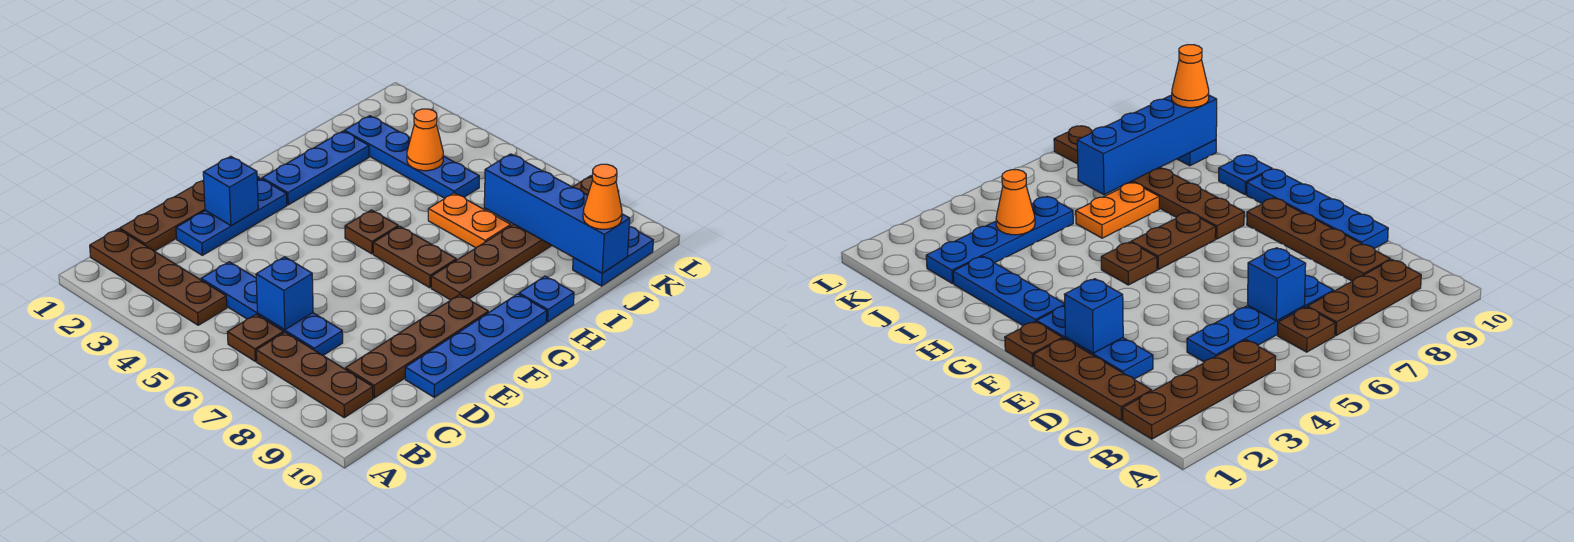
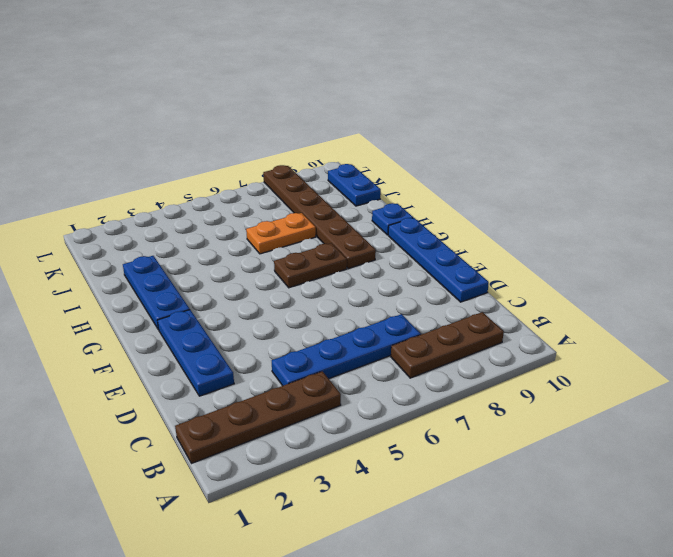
none -> brown plate B6 level 1
none -> brown plate C1:E1 level 1
none -> brown plate C9:F9 level 1

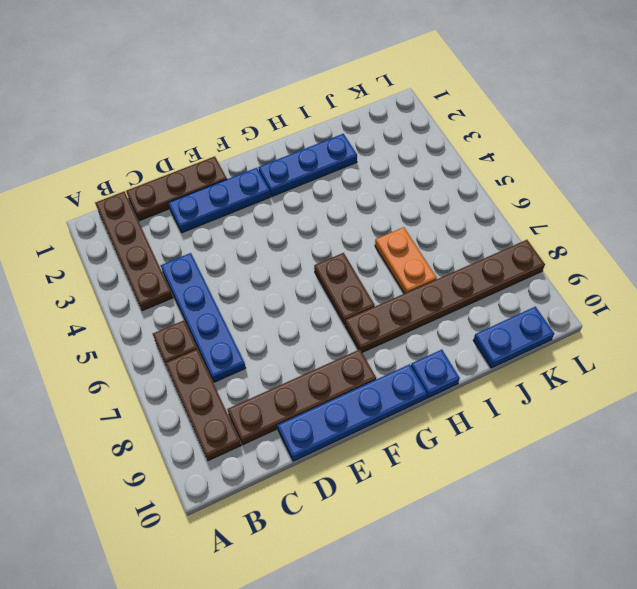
none -> brown plate F1 level 1
none -> brown plate G5 level 1
none -> blue plate J2:J5 level 1

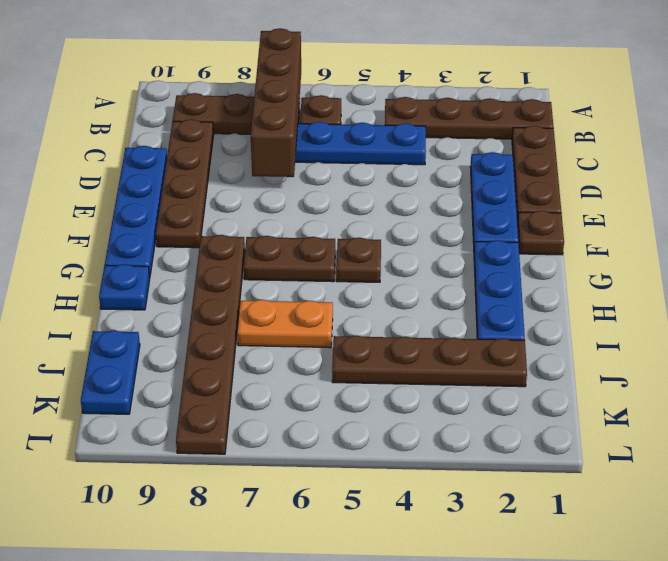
brown brick A7:D7 level 2 -> none
brown plate J2:J5 level 1 -> blue plate J2:J5 level 1
none -> blue brick C6 level 2
none -> blue brick E2 level 2
none -> orange cone J4 level 2

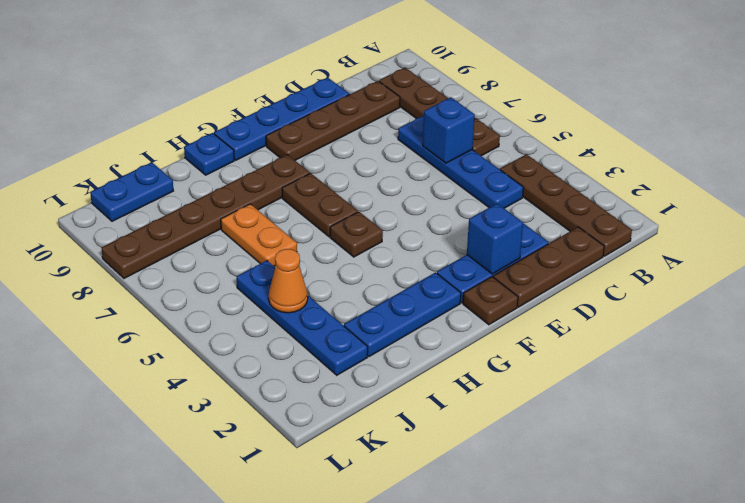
none -> blue brick J7:J10 level 2
none -> orange cone J10 level 3

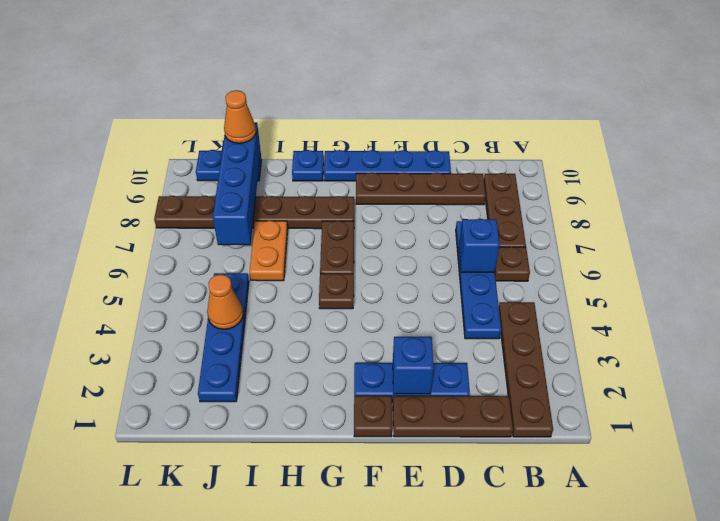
none -> blue plate G2:I2 level 1

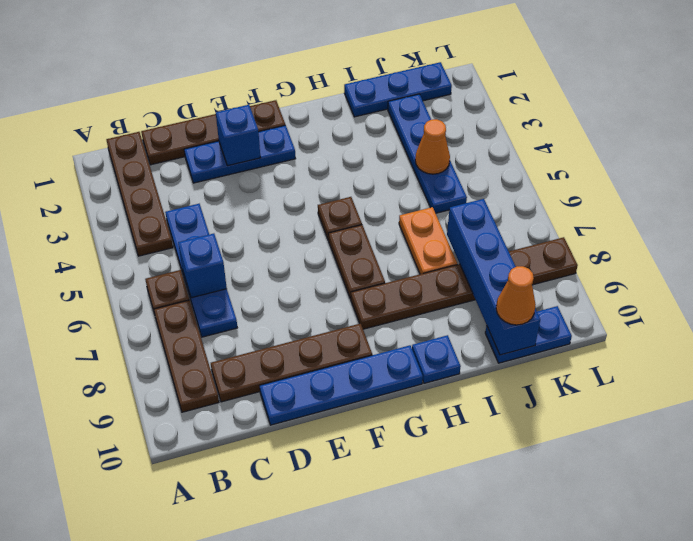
blue plate I1:K1 level 1 -> blue plate G2:I2 level 1

